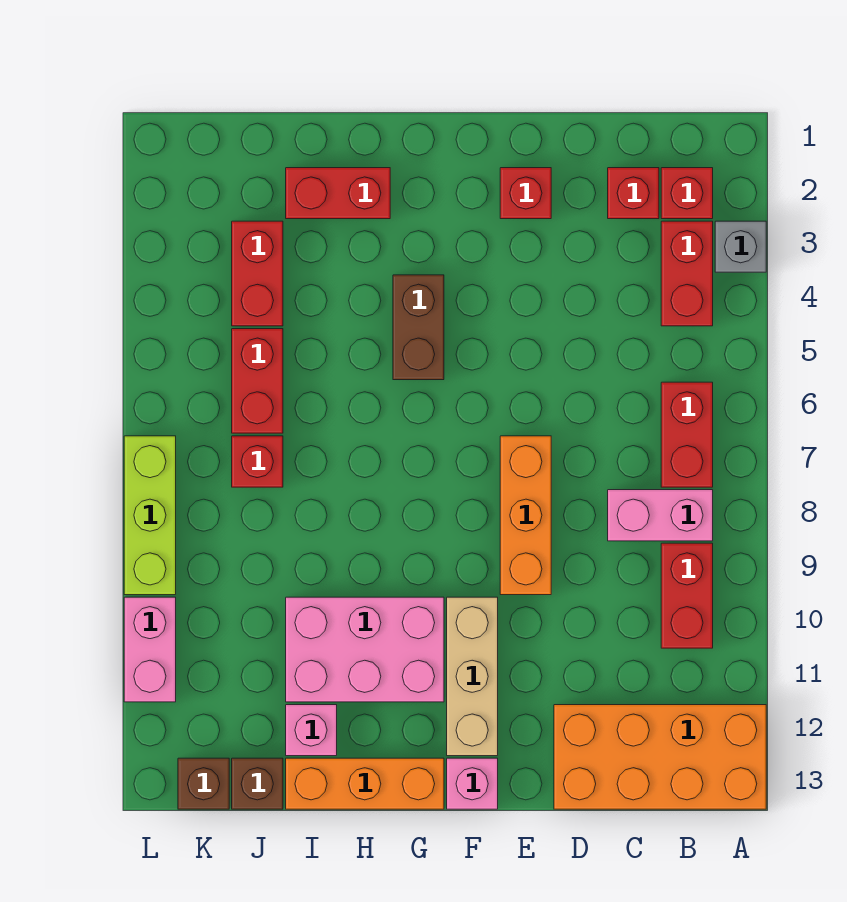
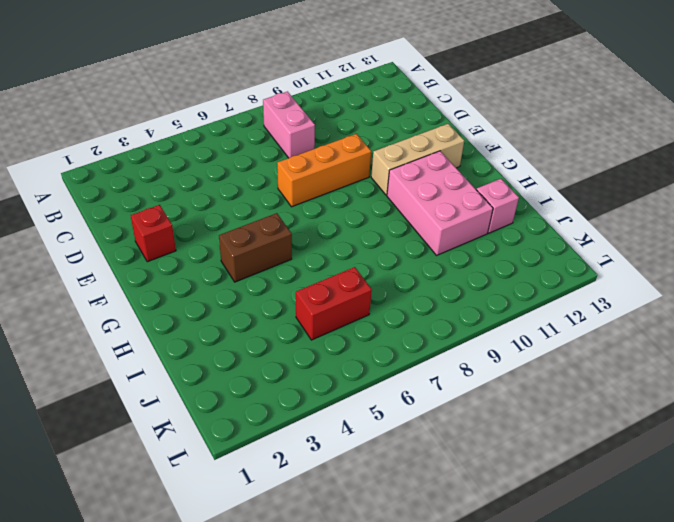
none -> grey brick A3 level 1
none -> orange brick A12:D13 level 1
none -> red brick B2 level 1

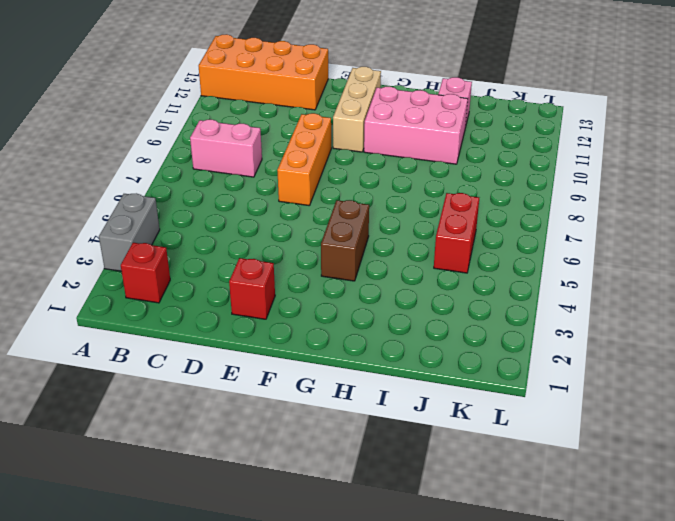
grey brick A3:A4 level 1 -> grey brick A3 level 1
none -> red brick B3:B4 level 1
none -> red brick B6:B7 level 1
none -> red brick B9:B10 level 1

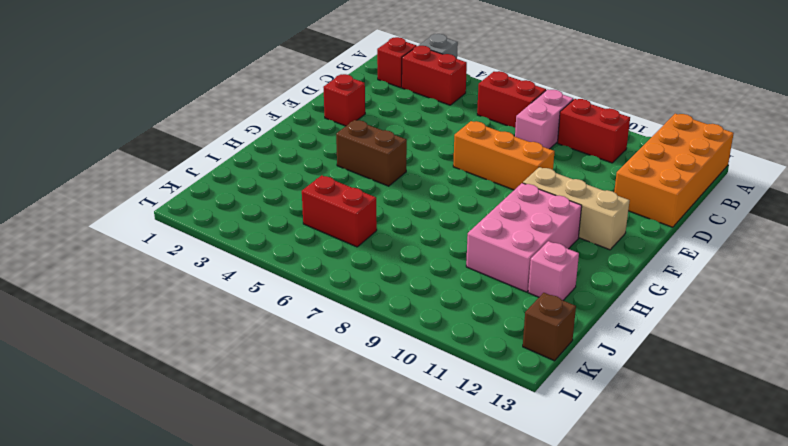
none -> red brick C2 level 1
none -> pink brick F13 level 1
none -> orange brick G13:I13 level 1

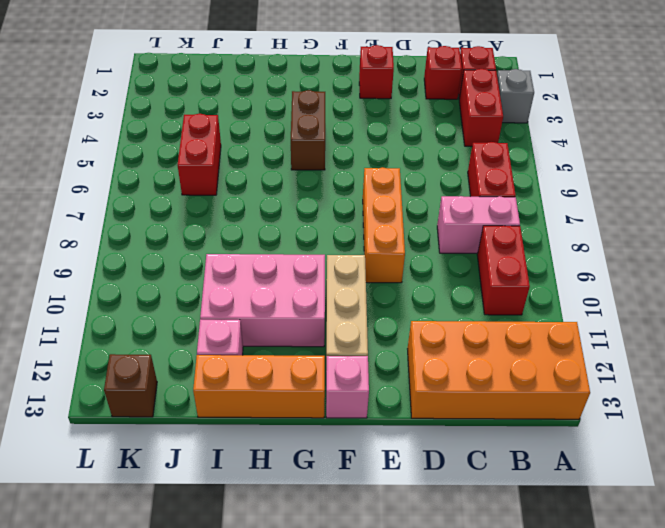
none -> red brick H2:I2 level 1
none -> red brick J3:J4 level 1
none -> red brick J7 level 1

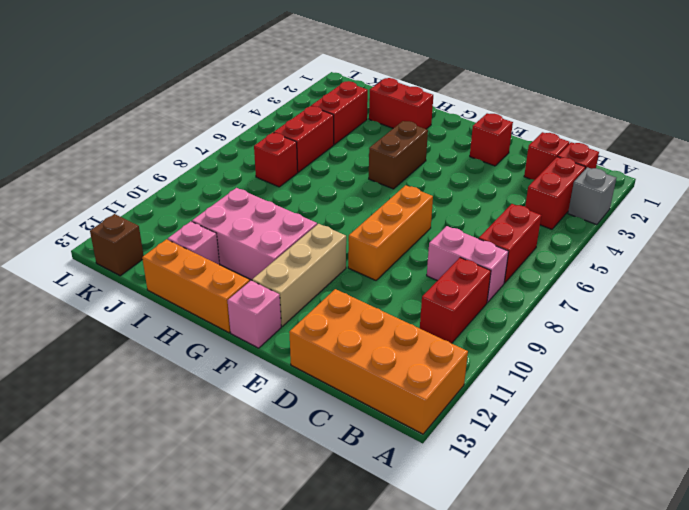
none -> brown brick J13 level 1
none -> lime brick L7:L9 level 1
none -> pink brick L10:L11 level 1

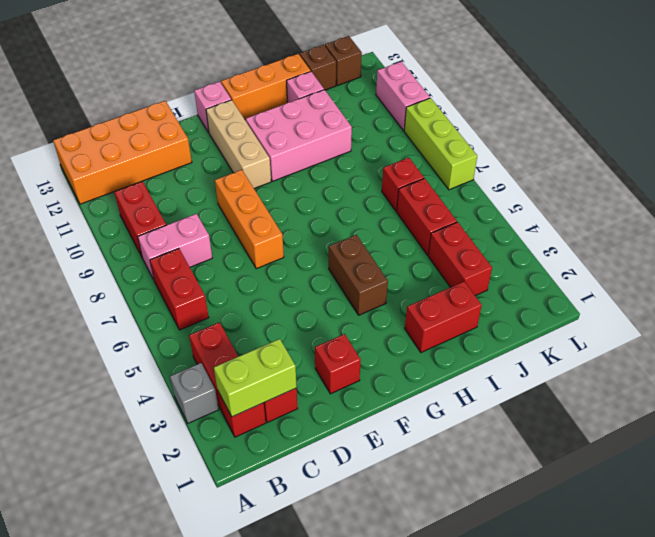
lime brick B2:C2 level 2 -> none

